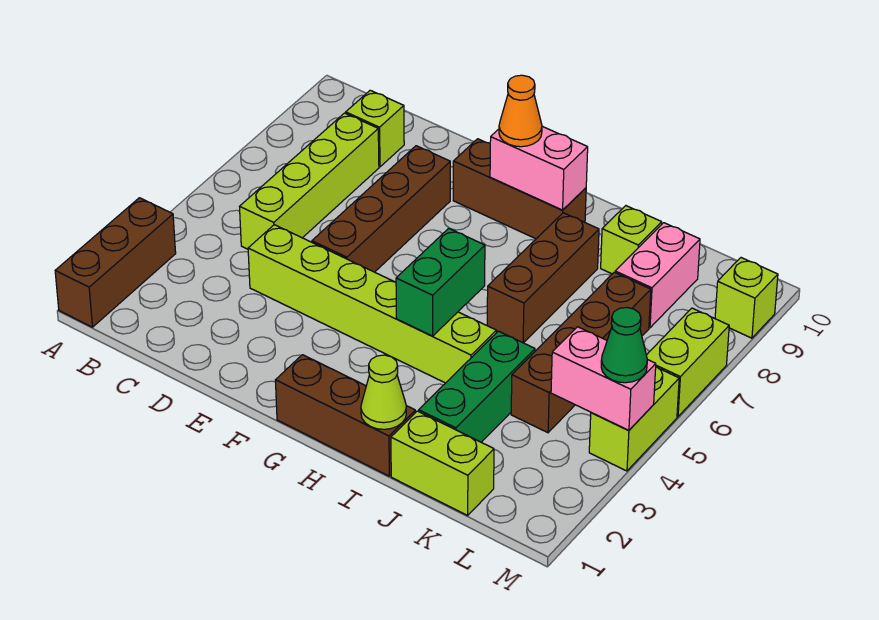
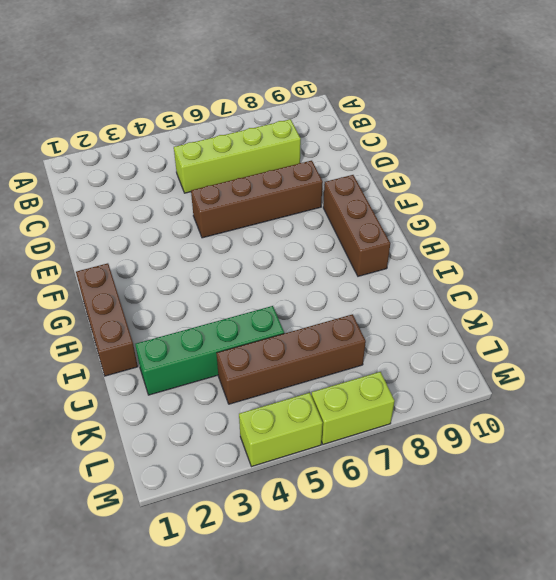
green brick J2:J5 level 1 -> green brick J2:J4 level 1
none -> brown brick A1:A3 level 1
none -> lime brick C9 level 1
none -> lime brick D4:I4 level 1

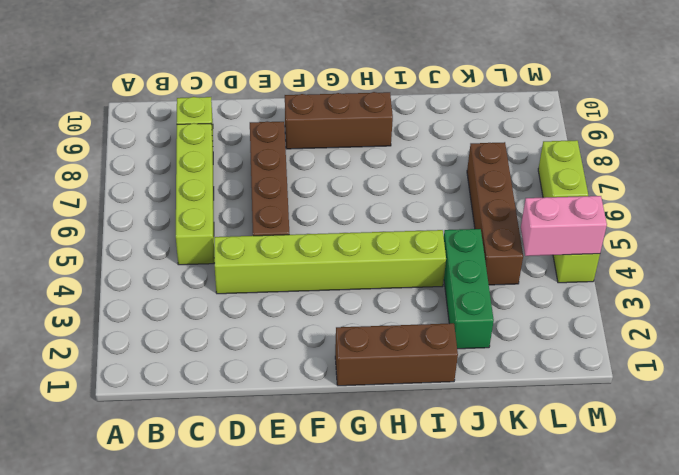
none -> brown brick A1:A3 level 1
none -> brown brick I6:I8 level 1
none -> lime brick J1:K1 level 1

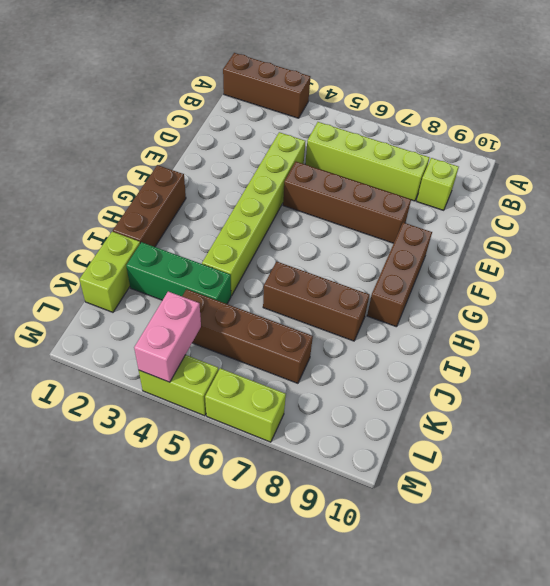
none -> lime brick J9 level 1
none -> pink brick K8:K9 level 1
none -> lime brick M9 level 1

